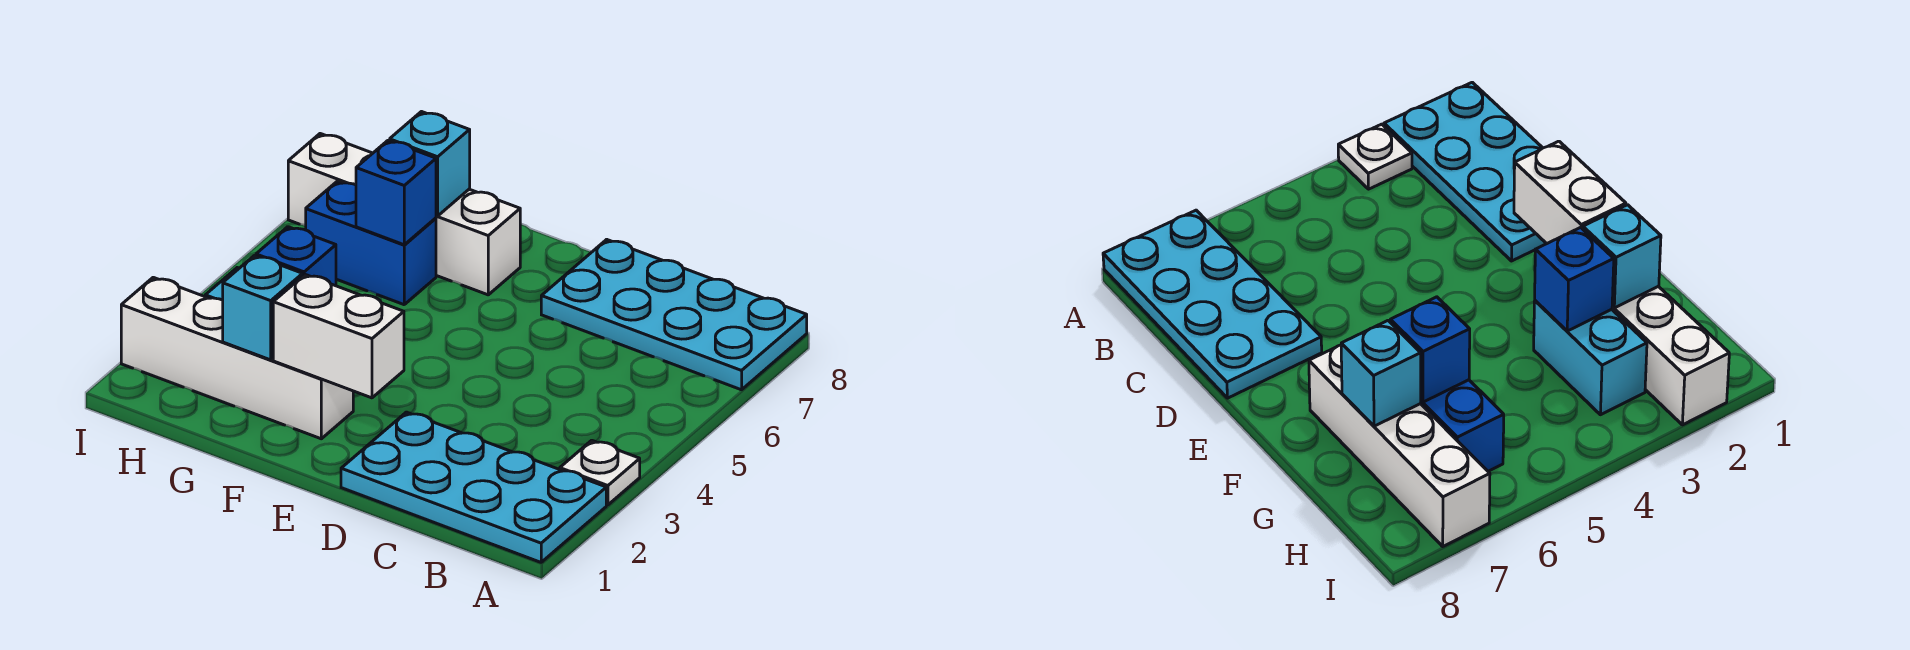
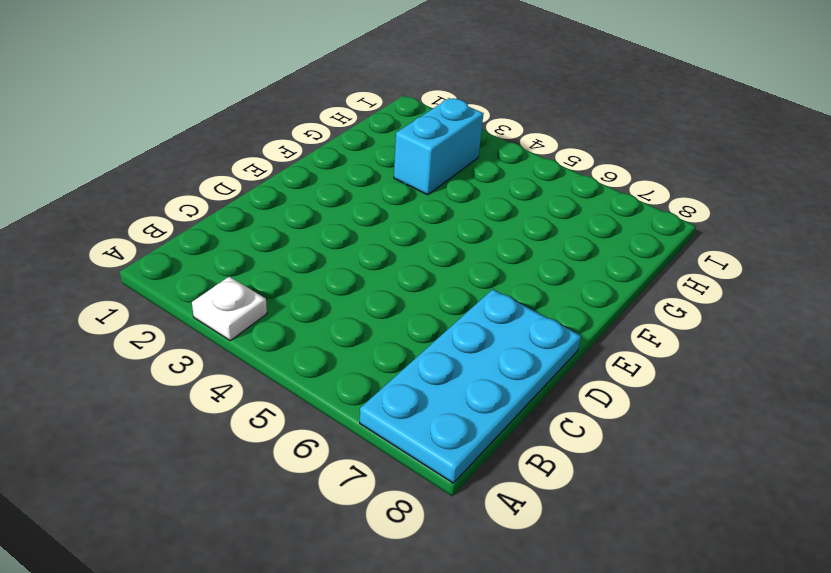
none -> cyan plate A1:D2 level 1
none -> white brick F2:I2 level 1
none -> white brick F7:I7 level 1

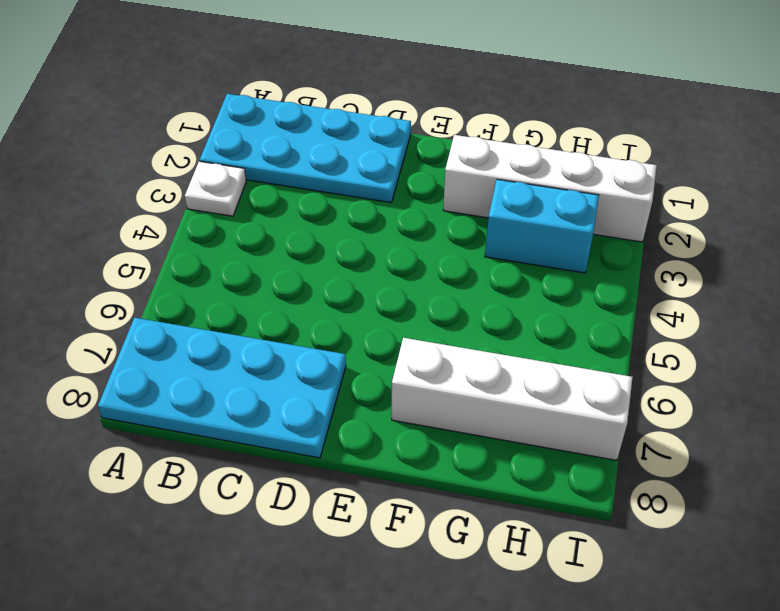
none -> blue brick G6:H6 level 1
none -> white brick E2:F2 level 2
none -> cyan brick G2 level 2

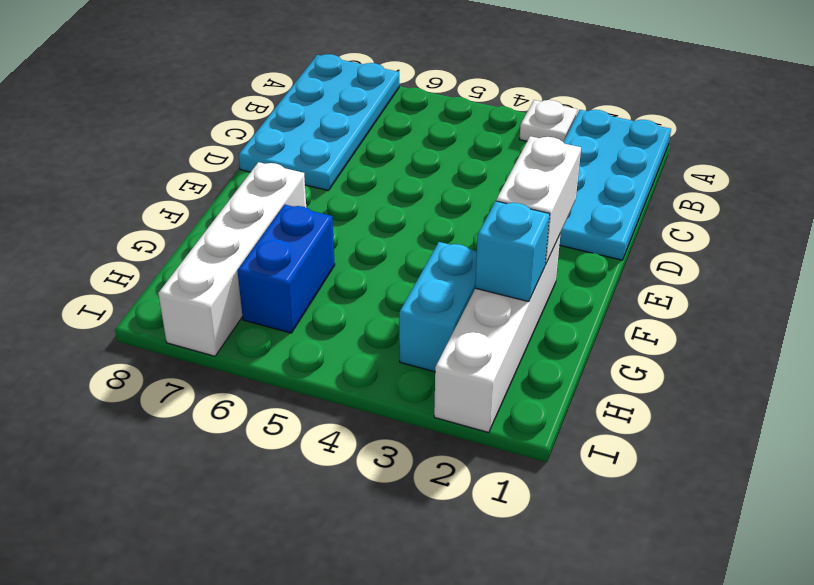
none -> blue brick G3 level 2
none -> blue brick G6 level 2
none -> cyan brick G7 level 2

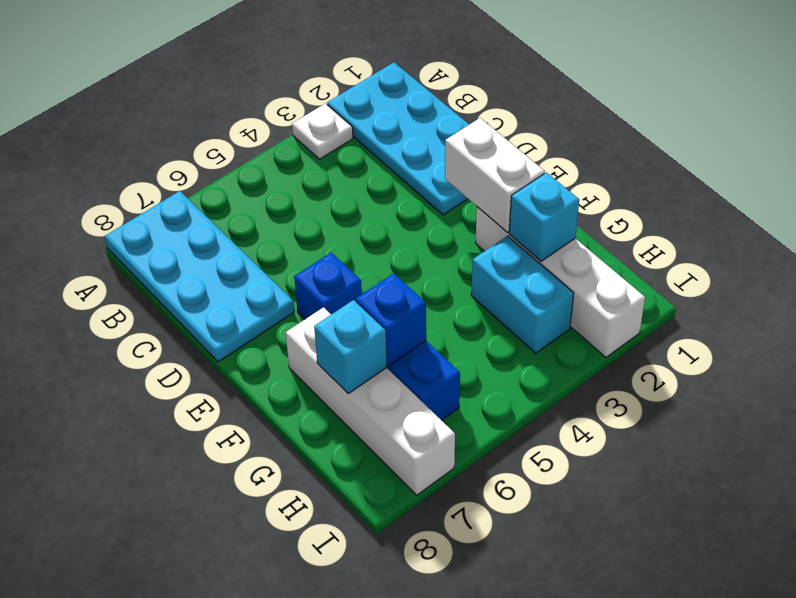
blue brick E6 level 1 -> blue brick G3 level 2

